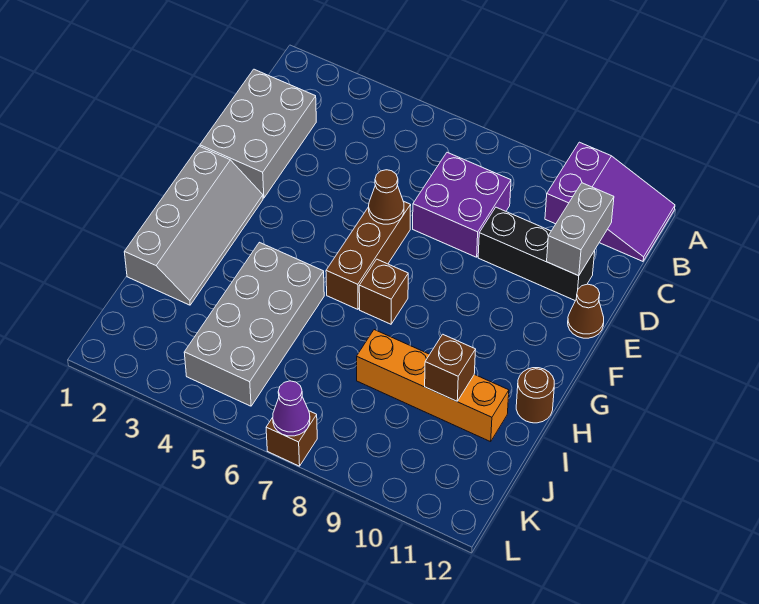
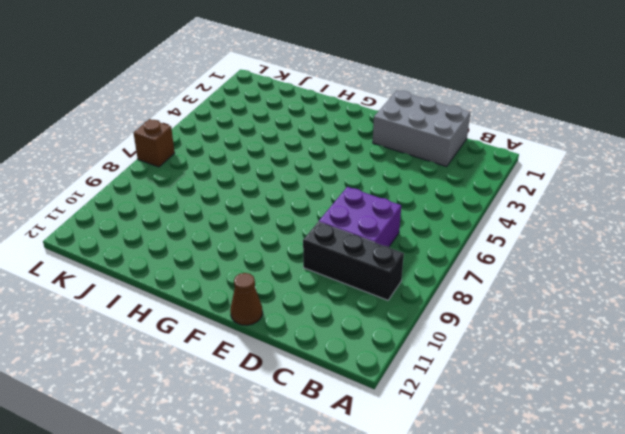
black brick B9:D9 level 1 -> black brick D9:D11 level 1
none -> purple slope A10:B12 level 1 top 10
none -> brown brick E6:G6 level 1
none -> grey slope F1:I2 level 1 top 1

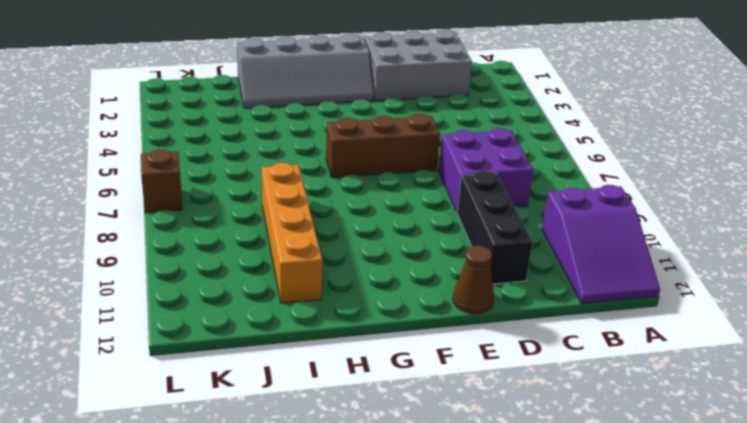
none -> brown brick G7 level 1
none -> grey brick H4:K5 level 1
none -> brown round brick H12 level 1

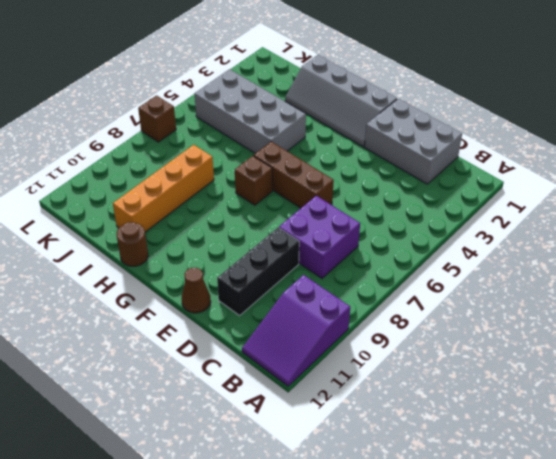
none -> grey brick C11:D11 level 2
none -> brown cone E6 level 2
none -> brown brick I10 level 2

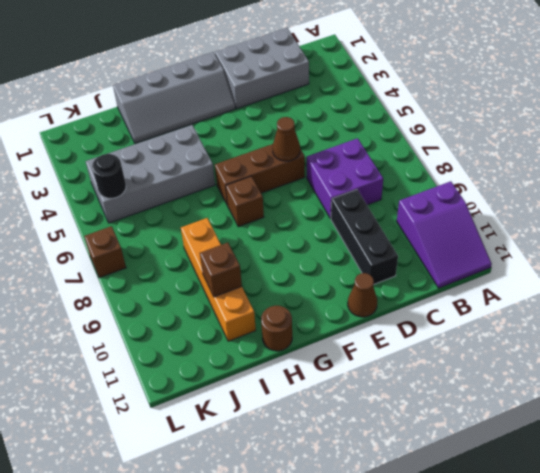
black round brick K5 level 2 -> none
none -> grey brick C11:D11 level 2
none -> purple cone L7 level 2

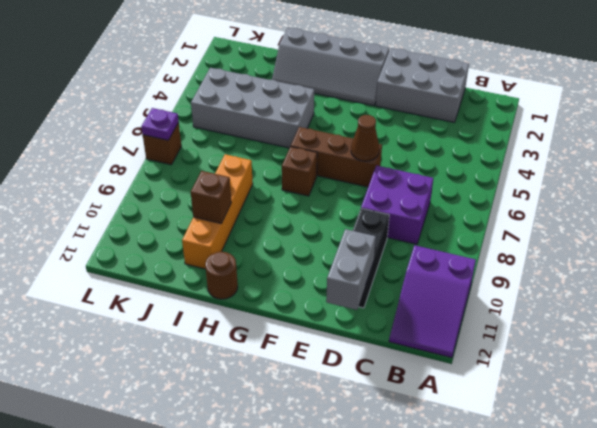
grey brick D11:D12 level 2 -> grey brick C11:D11 level 2
purple plate L7 level 2 -> purple cone L7 level 2
none -> brown cone E12 level 1

